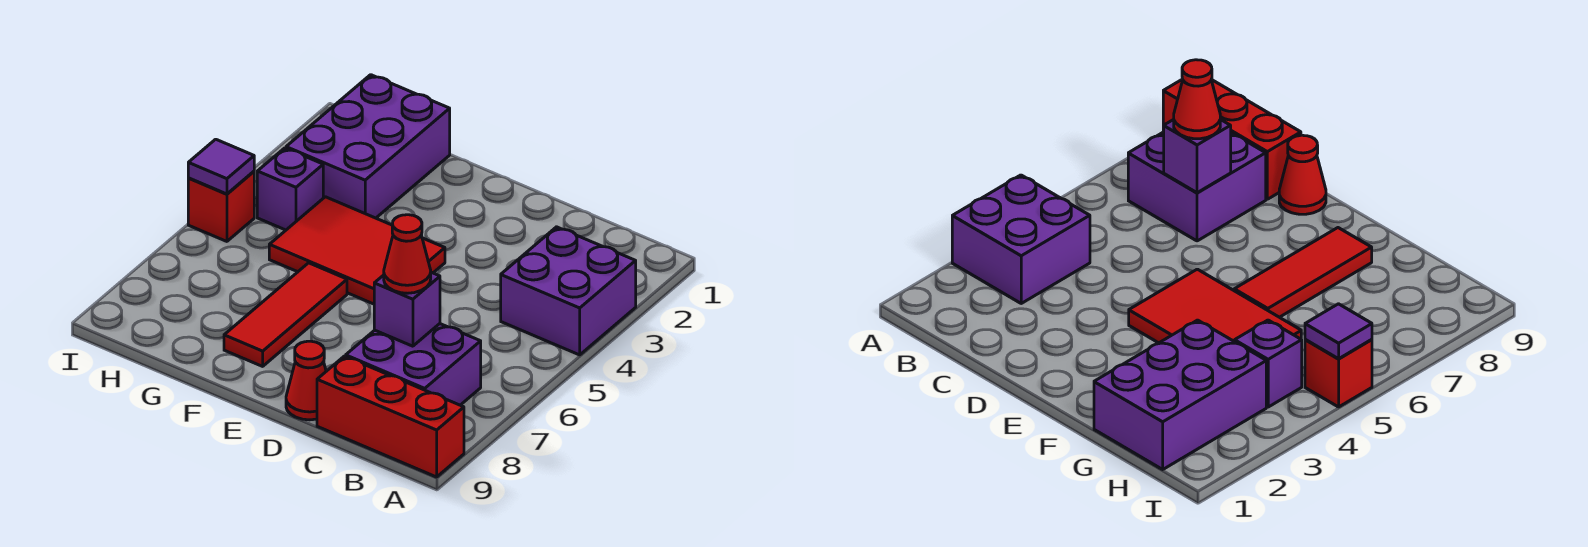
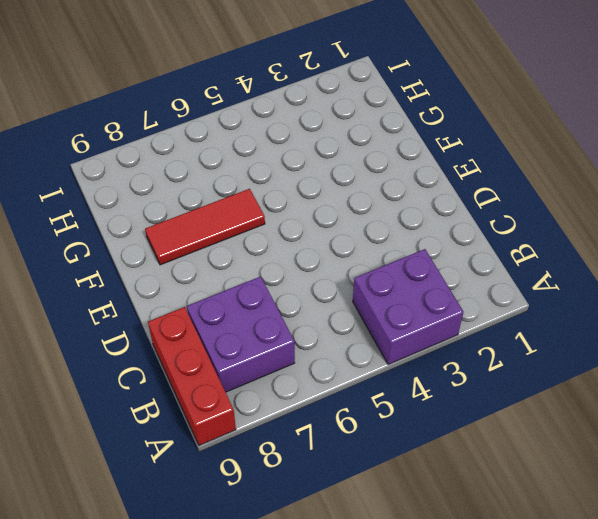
none -> red cone D9 level 1
none -> red tile E4:G5 level 1
none -> purple brick G1:H3 level 1

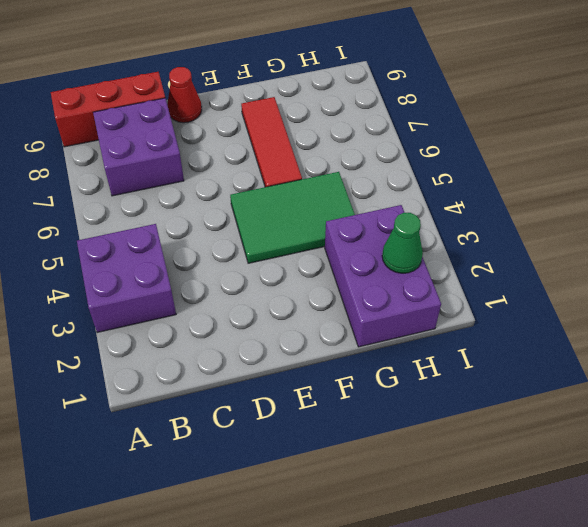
green tile E4:G5 level 1 -> red tile E4:G5 level 1
green cone H2 level 2 -> none
none -> purple brick H4 level 1
none -> red brick I5 level 1
none -> purple brick C7 level 2

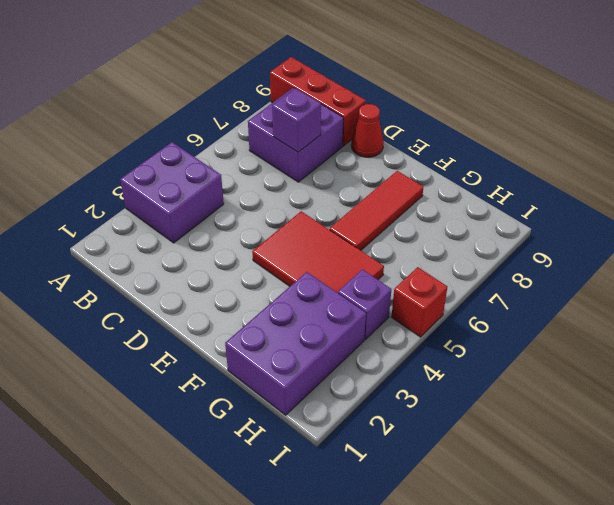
none -> purple tile I5 level 2
none -> red cone C7 level 3

